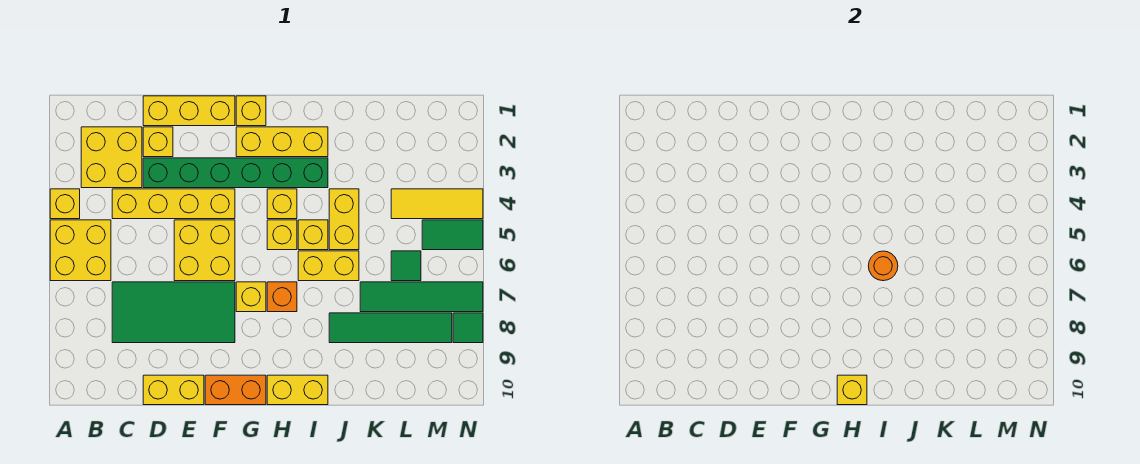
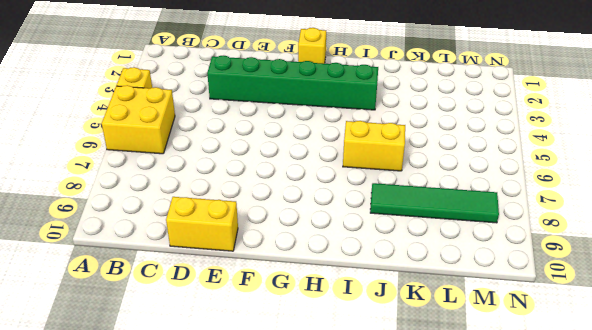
none -> yellow brick B2:C3 level 1
none -> yellow brick C4:F4 level 1
none -> green tile C7:F8 level 1

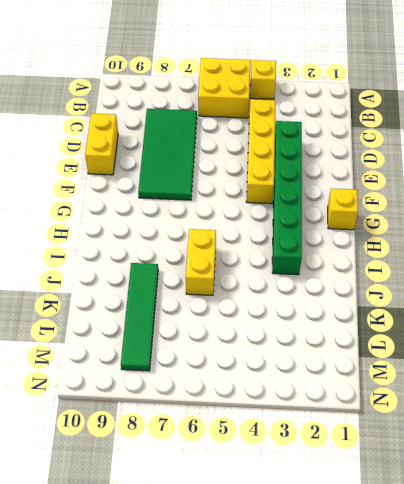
none -> yellow brick B2:C3 level 1
none -> yellow brick D1:F1 level 1
none -> yellow brick D2 level 1

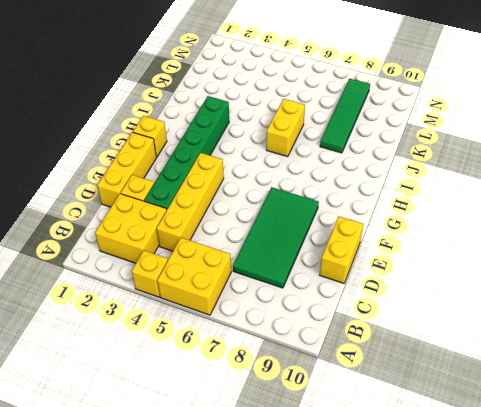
none -> yellow brick E5:F6 level 1
none -> orange brick F10:G10 level 1
none -> yellow brick G2:I2 level 1

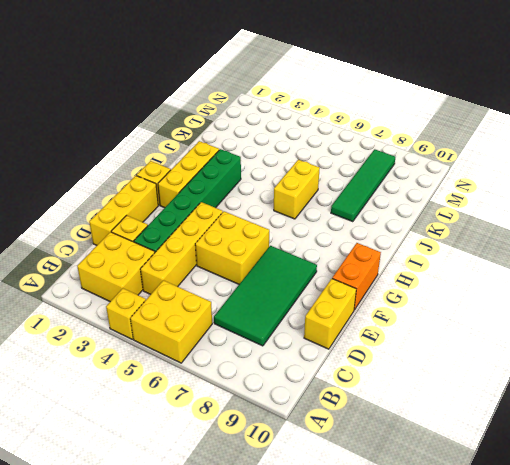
none -> yellow brick G7 level 1
none -> yellow brick H4 level 1
none -> yellow brick H5 level 1

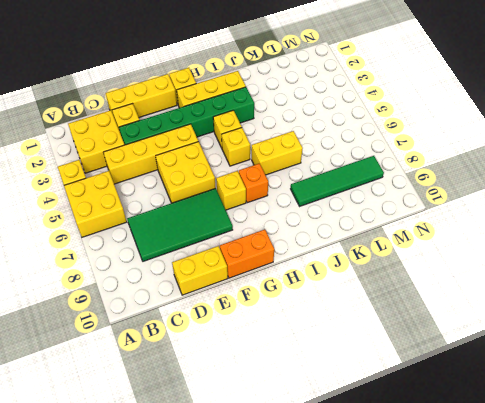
none -> yellow brick H10:I10 level 1
none -> yellow brick I5 level 1
none -> yellow brick J4:J5 level 1

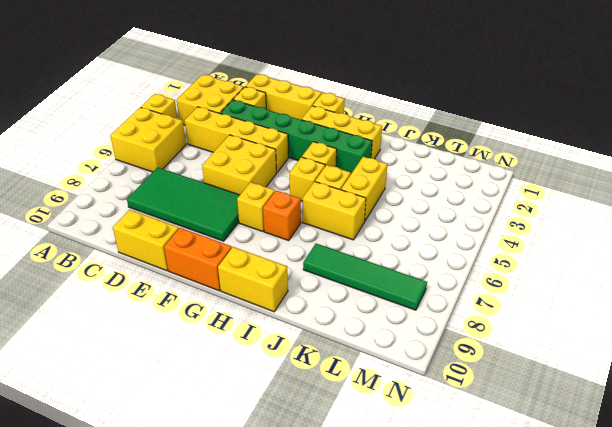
none -> green tile K7:N7 level 1
none -> yellow tile L4:N4 level 1
none -> green tile L6 level 1

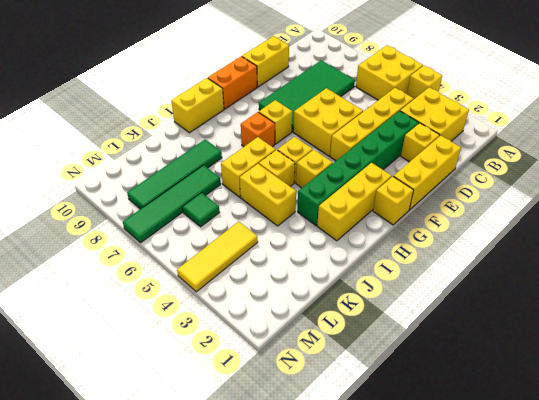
none -> green tile M5:N5 level 1
none -> green tile N8 level 1
none -> yellow brick H10 level 2

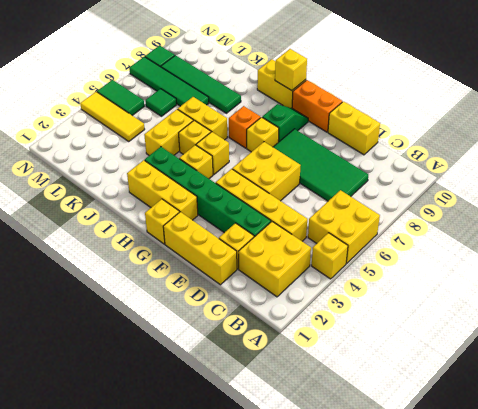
green slope G8:G9 level 1 top 8 -> none
none -> orange round brick I6 level 2

